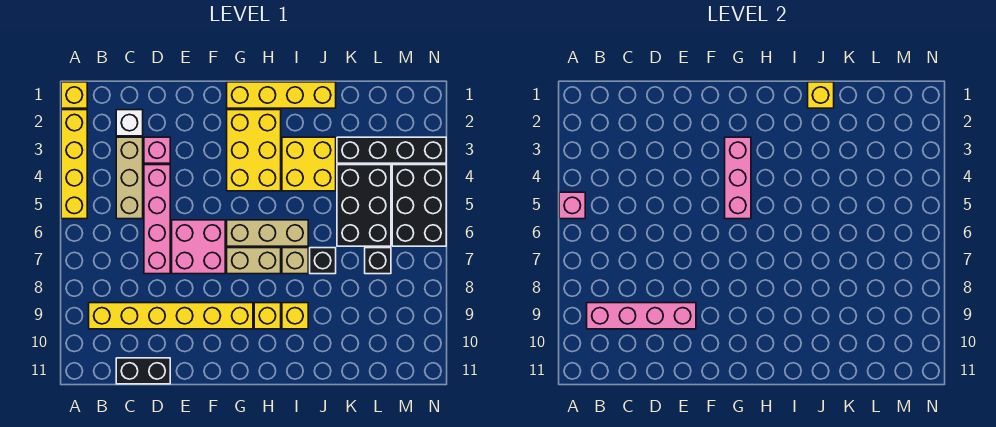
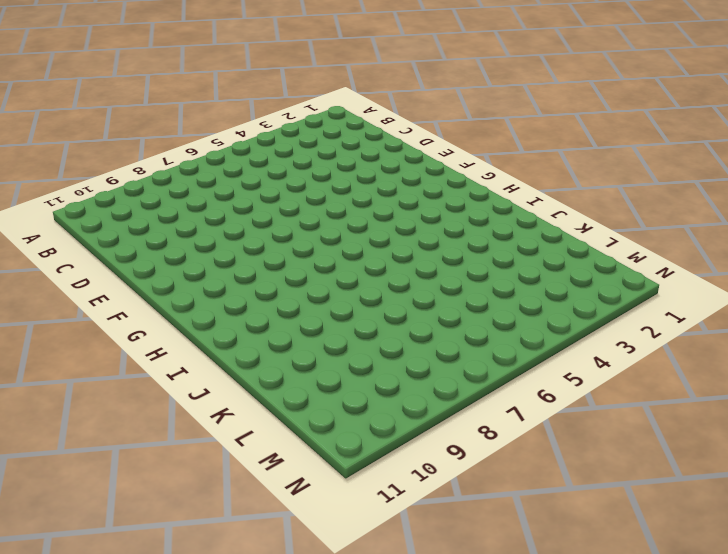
none -> yellow brick A1 level 1
none -> yellow brick A2:A5 level 1
none -> yellow brick B9:G9 level 1

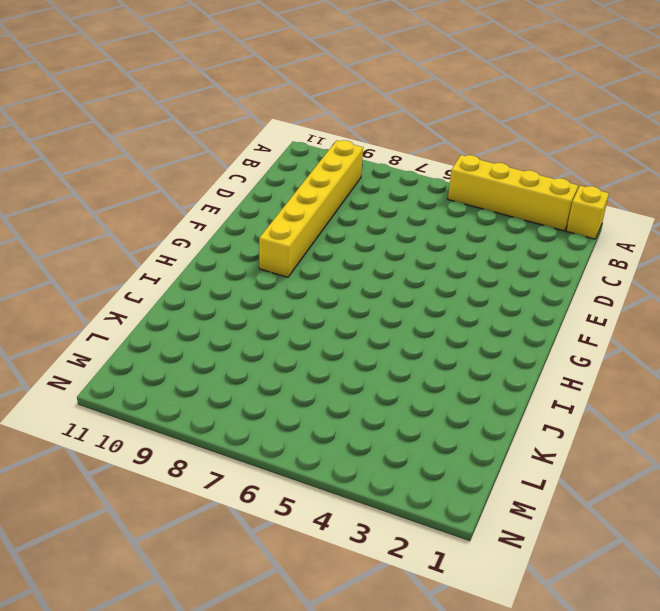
none -> white brick C2 level 1
none -> tan brick C3:C5 level 1
none -> black brick C11:D11 level 1

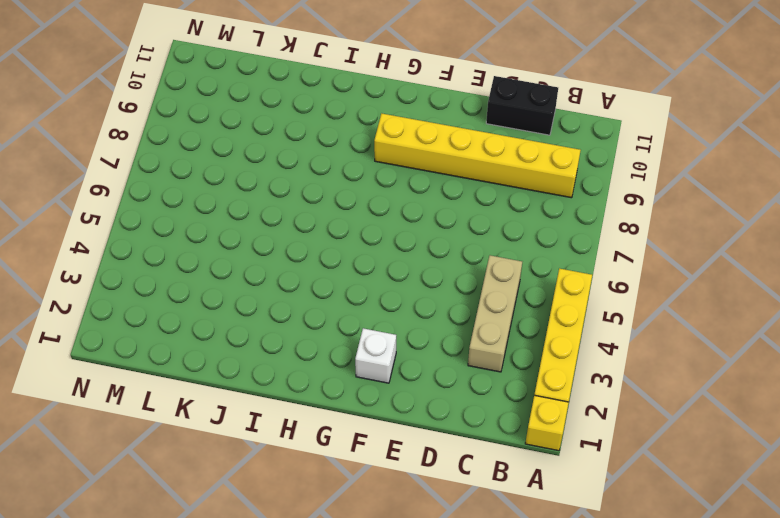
white brick F2 level 1 -> white brick C2 level 1
none -> pink brick D3 level 1
none -> pink brick D4:D7 level 1
none -> pink brick E6:F7 level 1

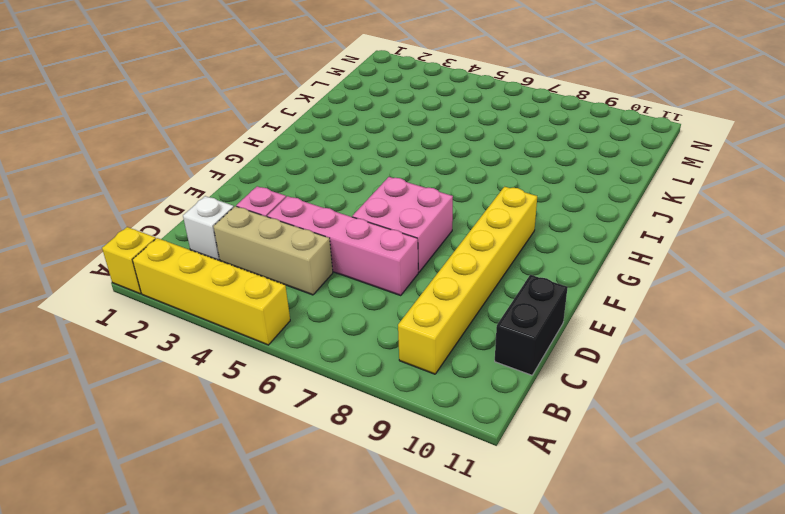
none -> yellow brick G1:J1 level 1
none -> yellow brick G2:H4 level 1
none -> tan brick G6:I6 level 1

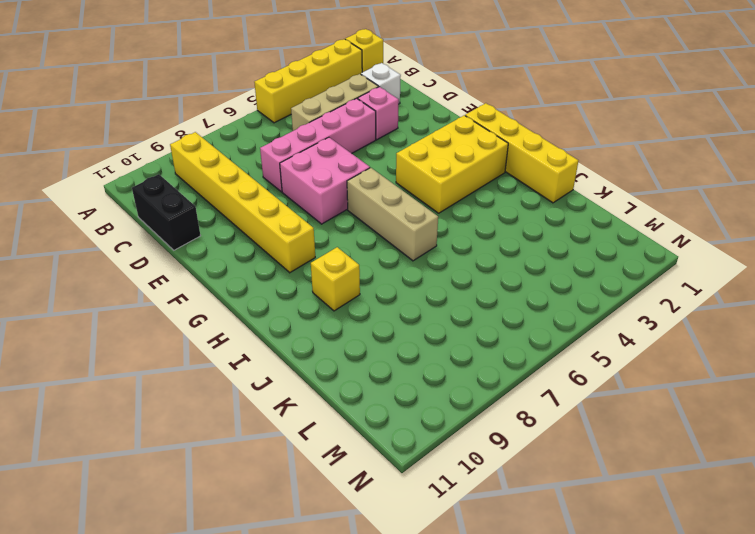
none -> tan brick G7:H7 level 1
none -> yellow brick H9 level 1
none -> yellow brick I3:J4 level 1

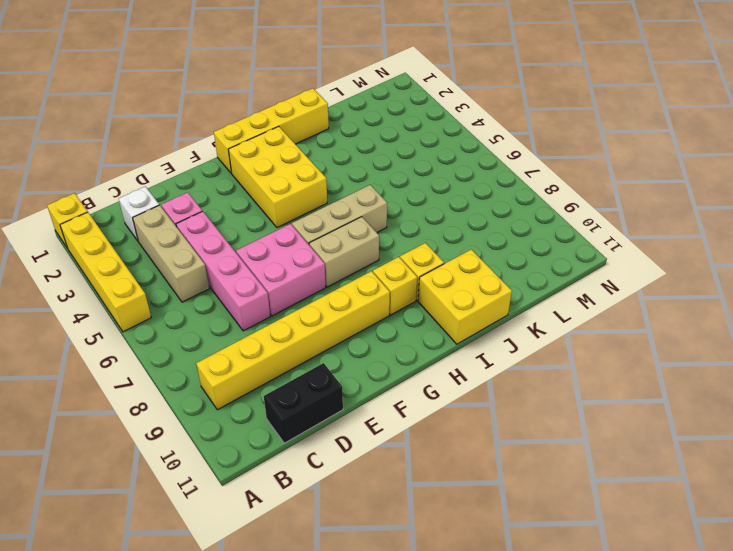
yellow brick I10:J11 level 1 -> yellow brick I3:J4 level 1
none -> tan brick I7 level 1
none -> black brick J7 level 1
none -> black brick K3:N3 level 1

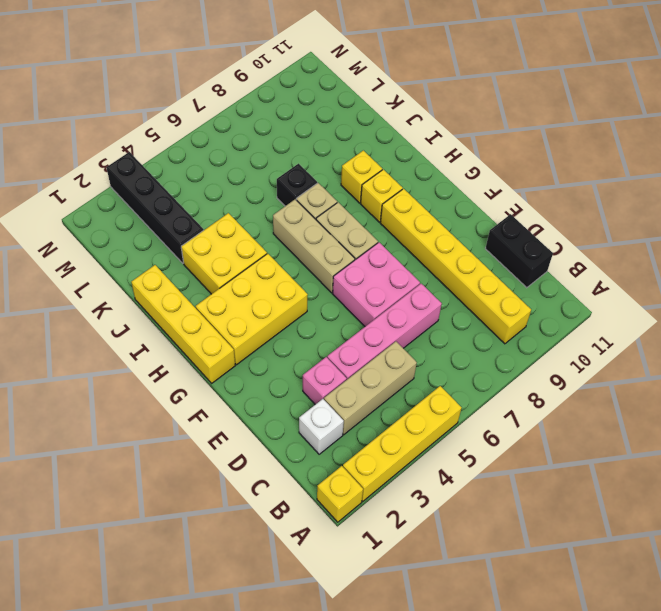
none -> black brick K4:L6 level 1
none -> black brick L7 level 1
none -> black brick M4:N6 level 1

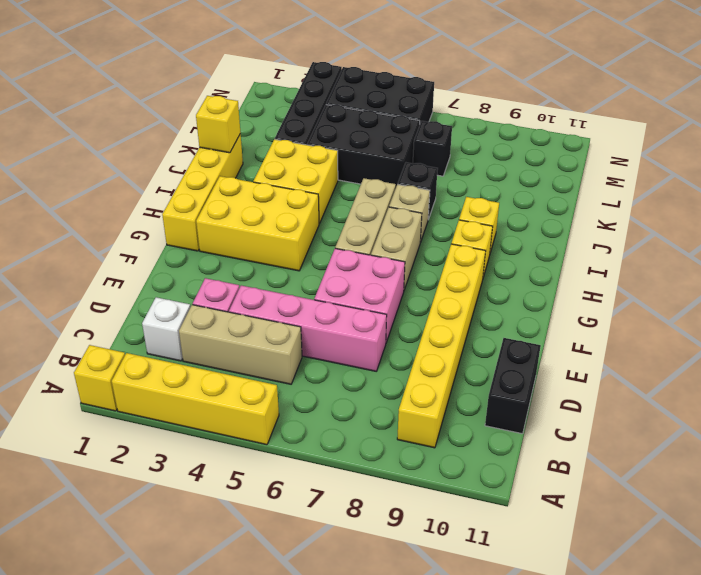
none -> pink brick A5 level 2
none -> pink brick B9:E9 level 2
none -> pink brick G3:G5 level 2

